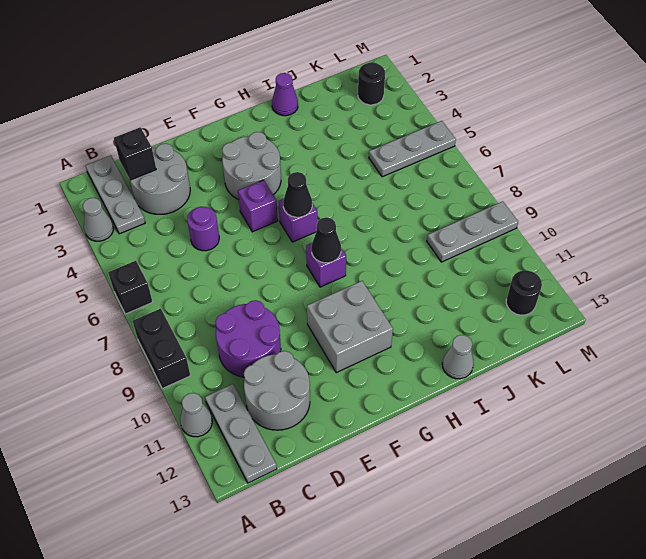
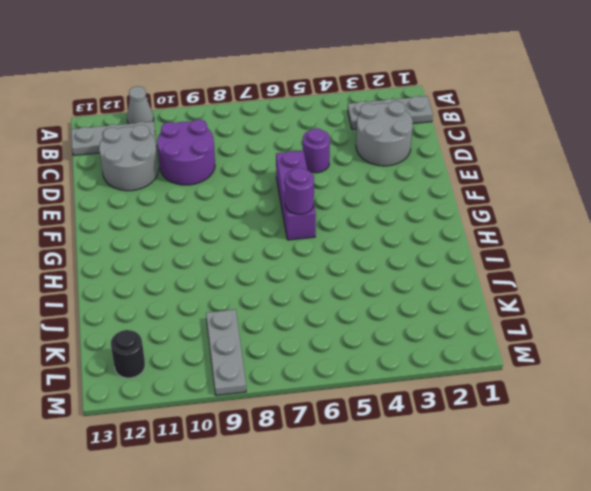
purple brick E6:G6 level 1 -> purple brick G6 level 1
purple round brick G6 level 2 -> black cone G6 level 2
none -> grey cone A3 level 1
none -> black brick A6 level 1
none -> black brick A8:A9 level 1

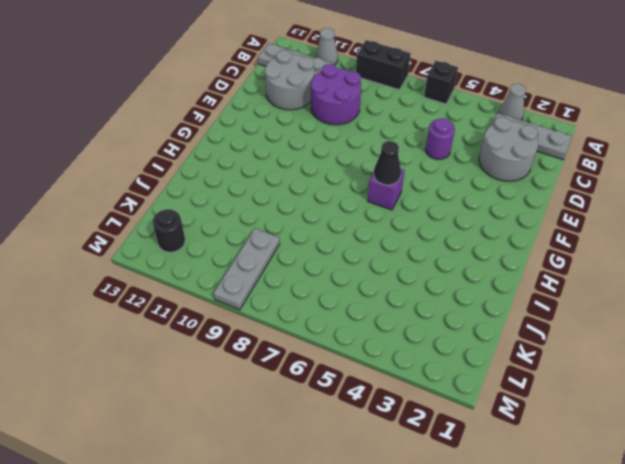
none -> grey round brick F3:G4 level 1
none -> purple brick F5 level 1
none -> grey brick F10:G11 level 1

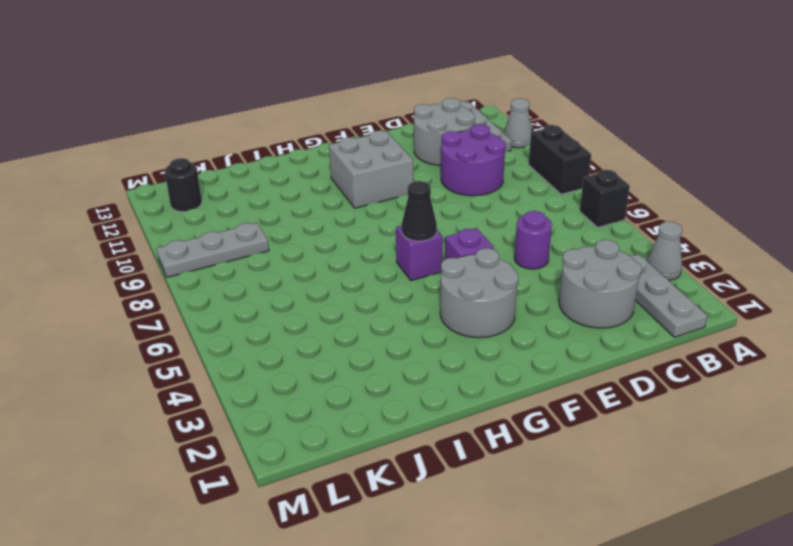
none -> purple brick G8 level 1
none -> purple cone I1 level 1
none -> grey cone I13 level 1

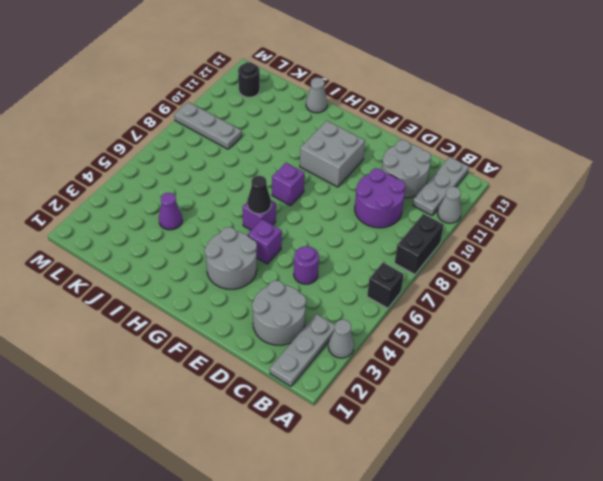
purple cone J4 level 1 -> purple cone I1 level 1
none -> grey plate K5:M5 level 1
none -> black round brick L2 level 1
none -> black brick C2 level 2

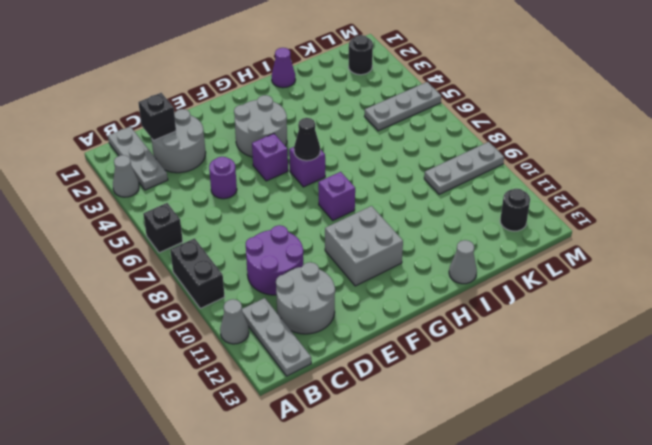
none -> black cone G8 level 2

